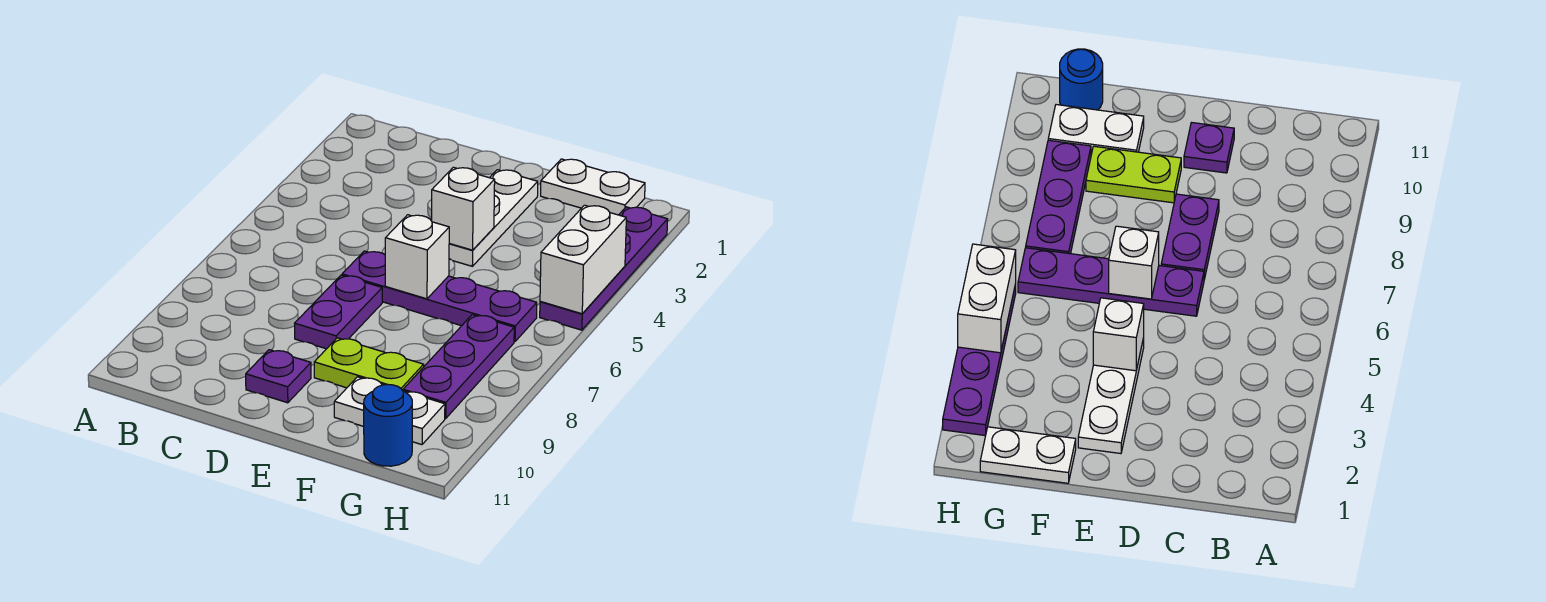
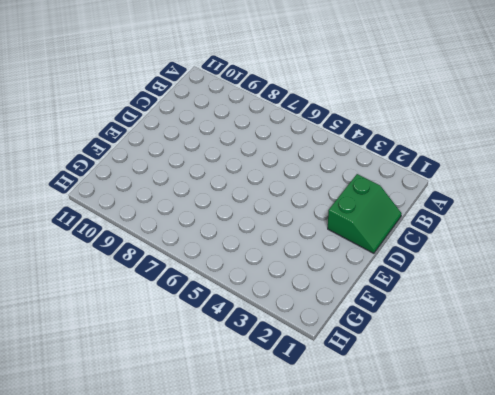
green slope C1:D2 level 1 top 2 -> none
none -> purple plate D6:G6 level 1
none -> purple plate D7:D8 level 1
none -> purple plate D10 level 1

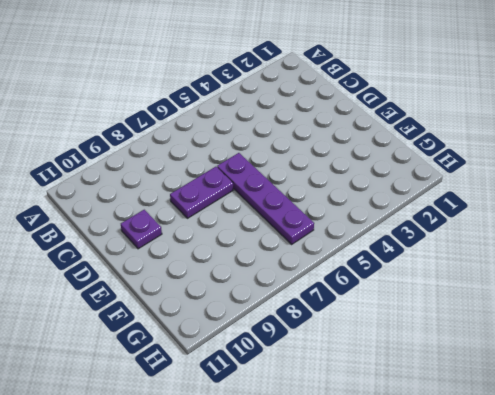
none -> white plate E2:E4 level 1
none -> lime plate E9:F9 level 1
none -> white plate F1:G1 level 1

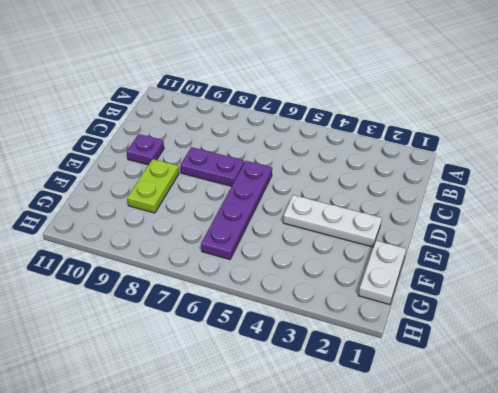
none -> white plate F10:G10 level 1
none -> purple plate G7:G9 level 1
none -> blue round brick G11 level 1

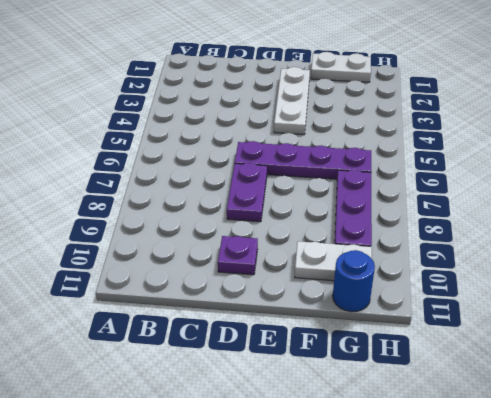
none -> lime plate E9:F9 level 1
none -> purple plate H2:H5 level 1
none -> white brick E4 level 2

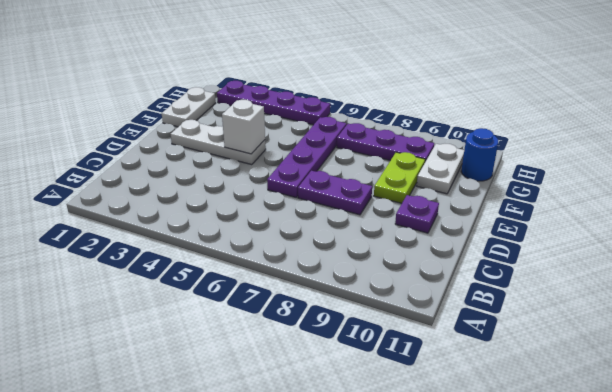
none -> white brick E6 level 2
none -> white brick H4:H5 level 2

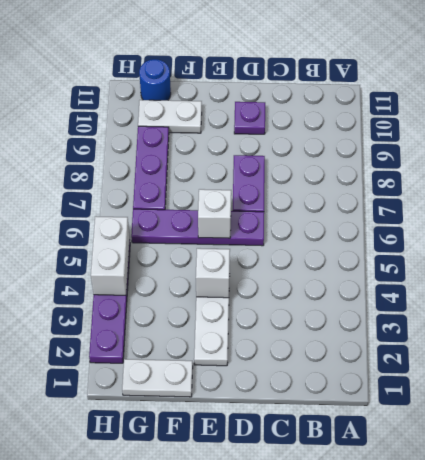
none -> lime plate E9:F9 level 1

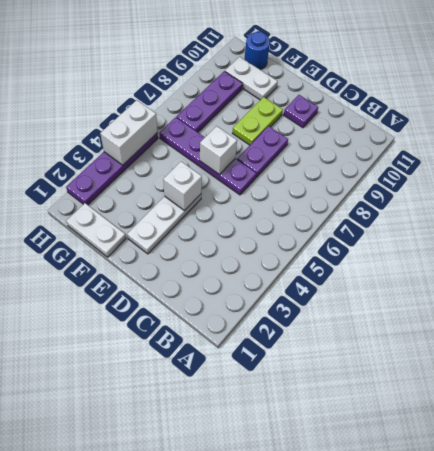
lime plate E8:E9 level 1 -> lime plate E9:F9 level 1

